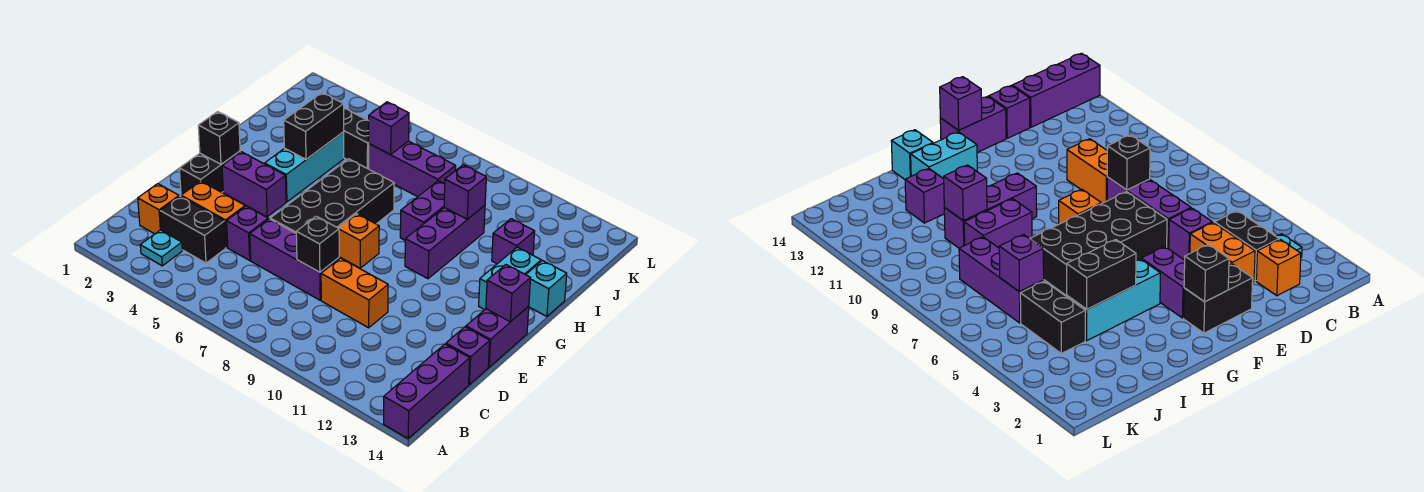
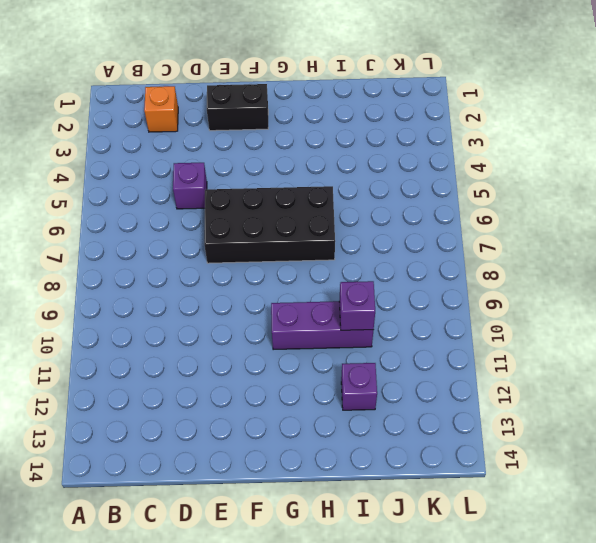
none -> purple brick A14:C14 level 1
none -> cyan plate B3 level 1
none -> black brick C3:C4 level 1

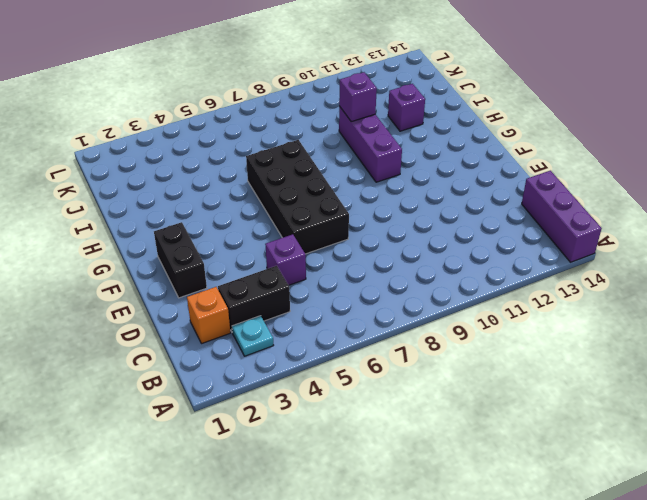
none -> orange brick D3:D4 level 1
none -> purple brick D6:D8 level 1
none -> orange brick D9:D10 level 1

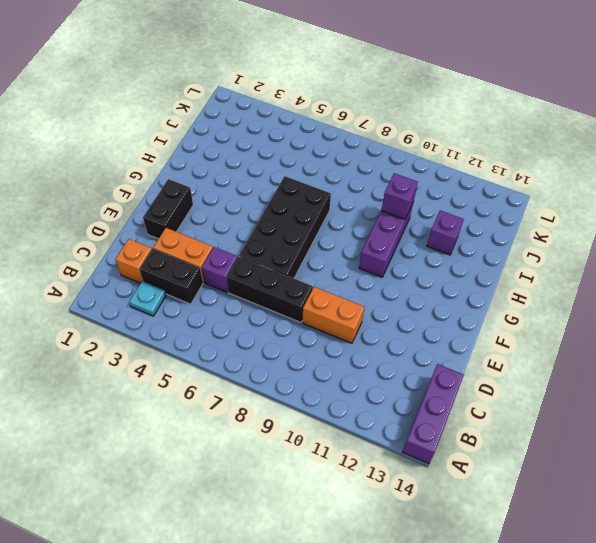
black brick D6:D8 level 1 -> purple brick D6:D8 level 1
none -> purple brick D14 level 1
none -> purple brick E14:F14 level 1
none -> purple brick F3:F4 level 1

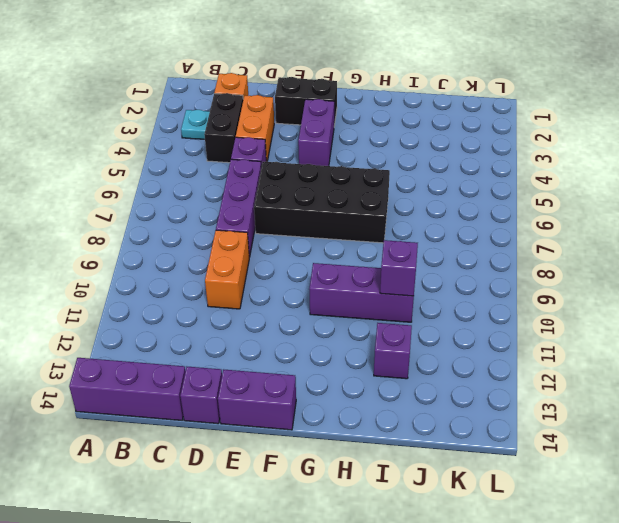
none -> orange brick F8 level 1
none -> cyan brick G4:I4 level 1
none -> cyan brick G13:H13 level 1

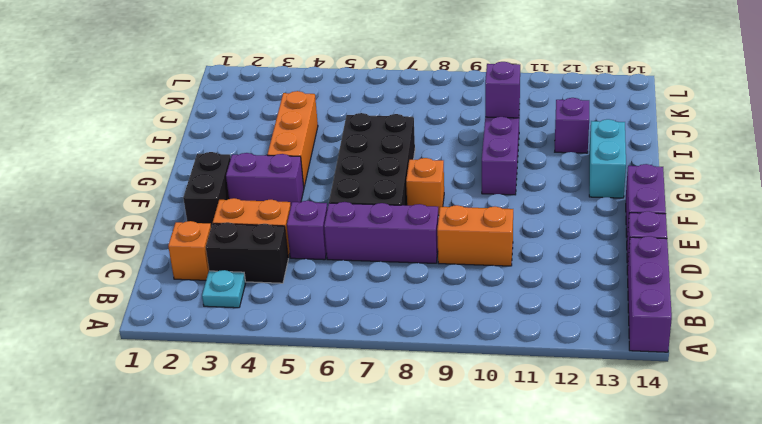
orange brick G4:I4 level 1 -> cyan brick G4:I4 level 1
none -> purple brick H9:I9 level 1
none -> cyan brick H14 level 1
none -> black brick J4:J5 level 1

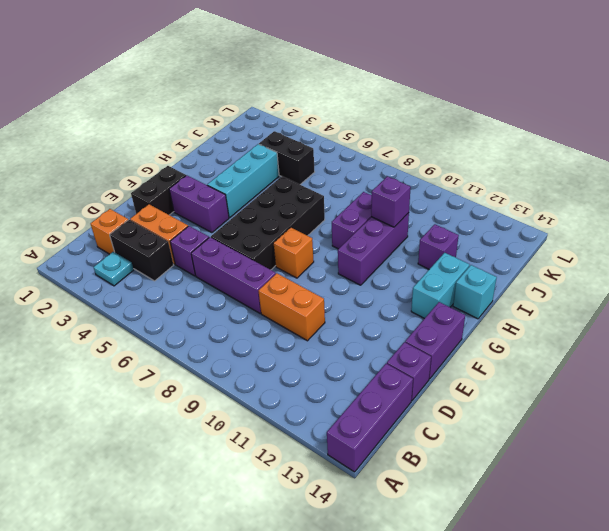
none -> purple brick J6:J8 level 1
none -> black brick D8 level 2
none -> black brick F2 level 2

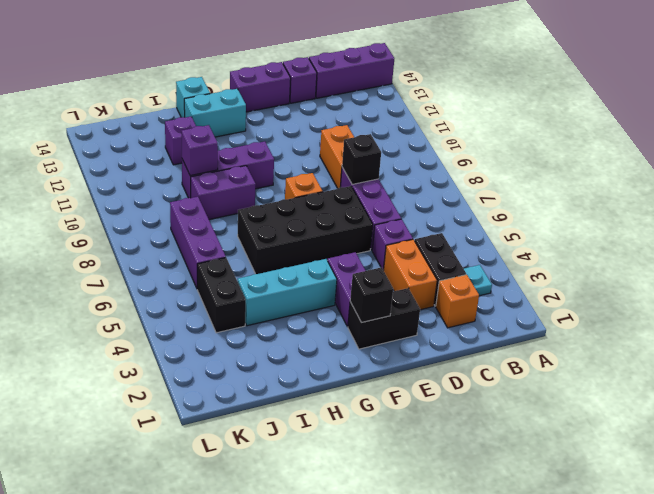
none -> purple brick F14 level 2
none -> black brick H4:I4 level 2
none -> purple brick J6 level 2

